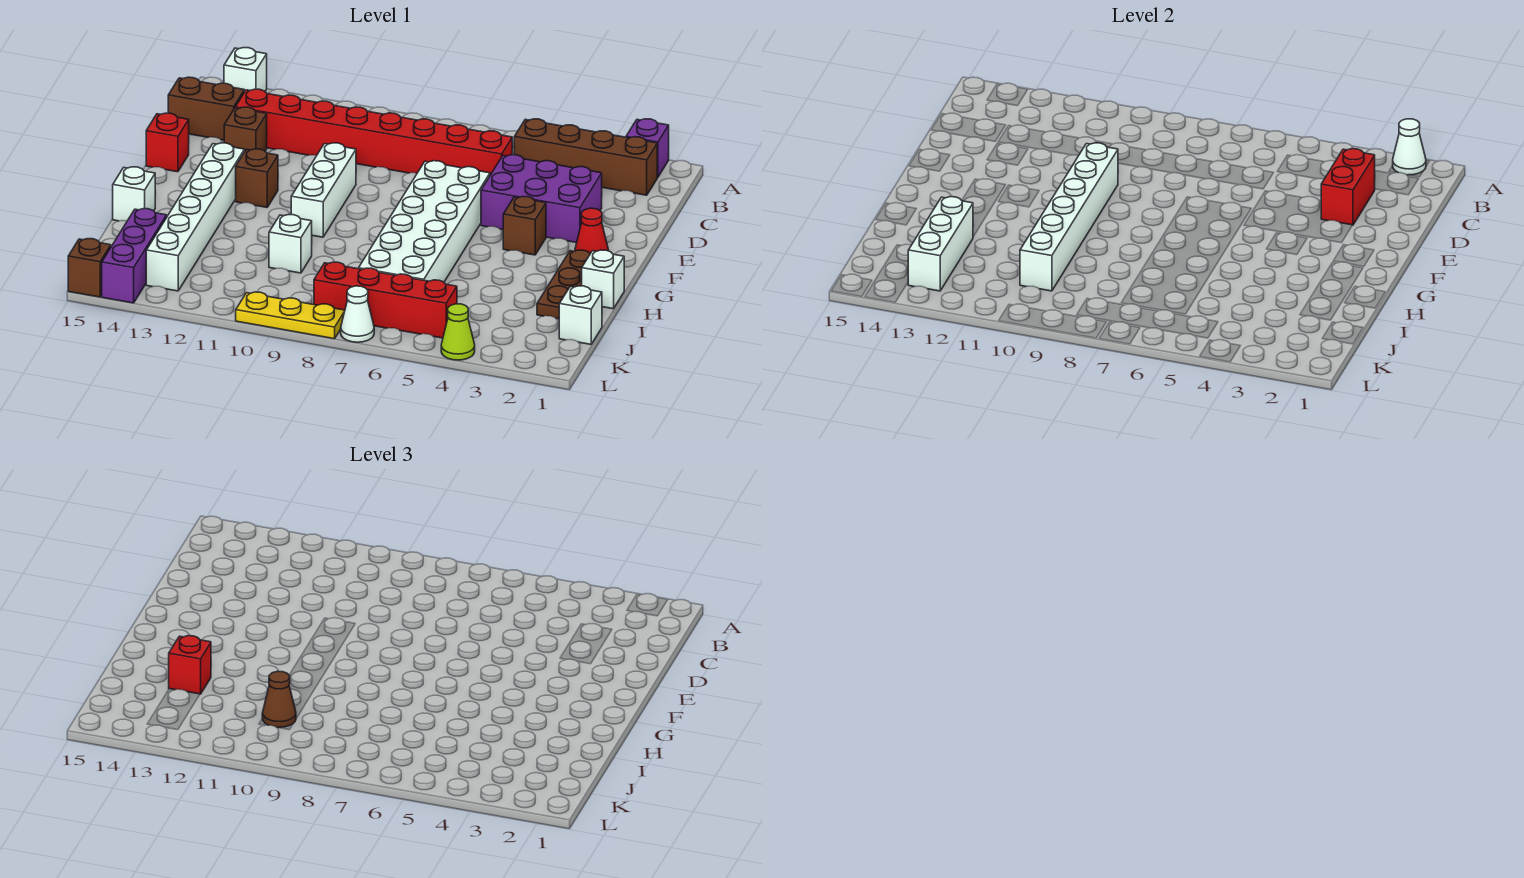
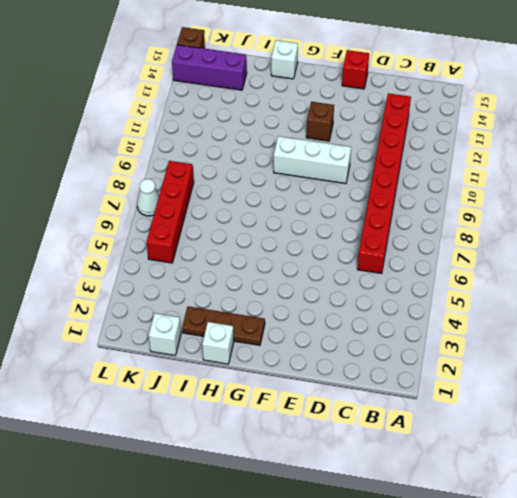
none -> purple brick A2 level 1
none -> white brick A14 level 1
none -> brown brick B2:B5 level 1
none -> brown brick C14:C15 level 1

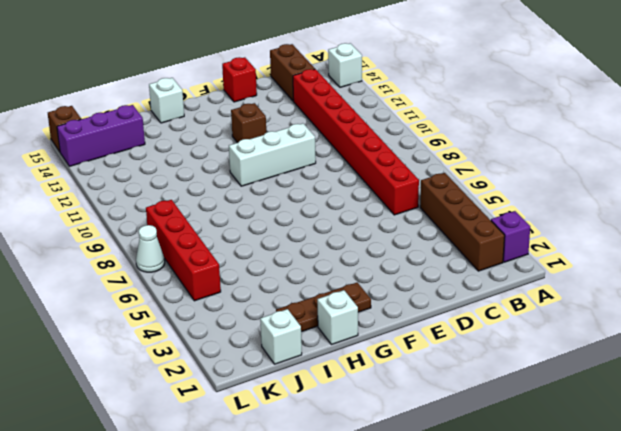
none -> purple brick D3:E5 level 1
none -> brown brick D13 level 1
none -> white brick E6:J7 level 1
none -> red cone F2 level 1

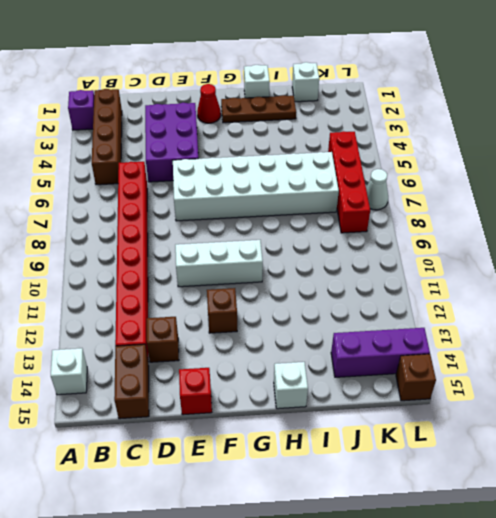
none -> brown brick F4 level 1
none -> white brick F13:K13 level 1
none -> white brick I10 level 1
none -> lime cone L4 level 1

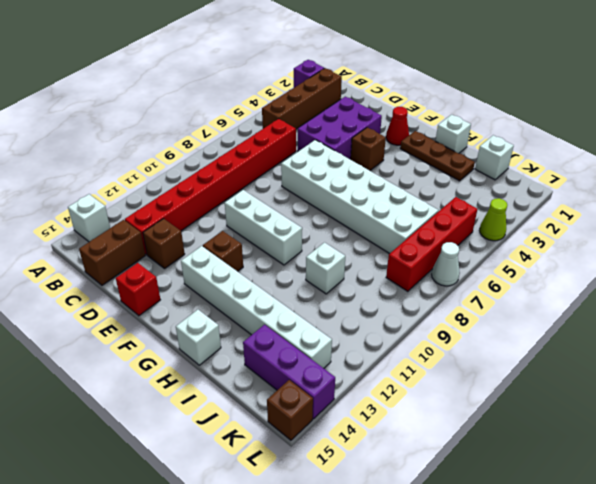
none -> yellow plate L8:L10 level 1
none -> white cone A2 level 2
none -> red brick C3:D3 level 2
none -> white brick E10:J10 level 2

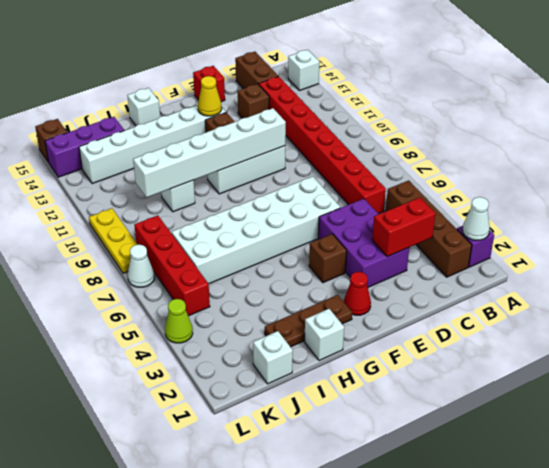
yellow cone F13 level 2 -> none
none -> white brick I13:K13 level 2
none -> red brick I13 level 3
none -> brown cone J10 level 3

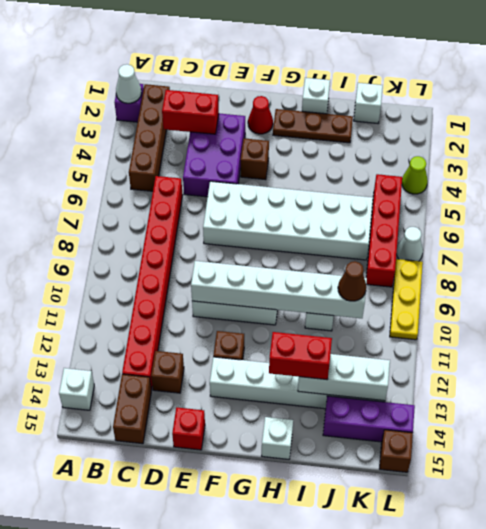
red brick H13:I13 level 3 -> red brick I13 level 3

